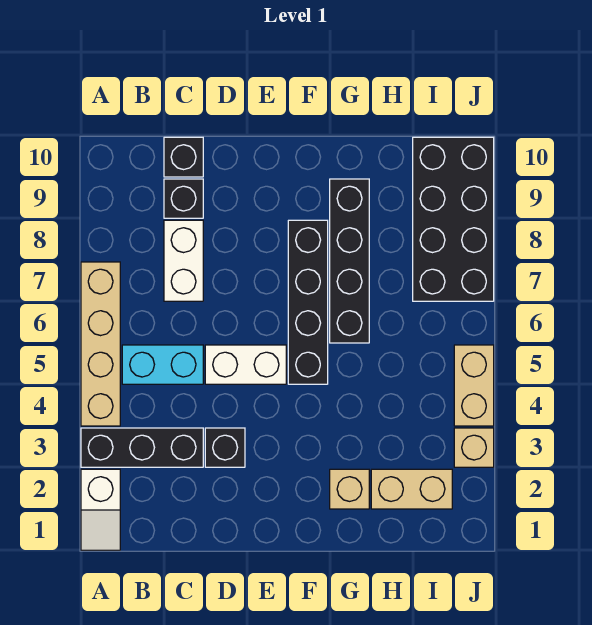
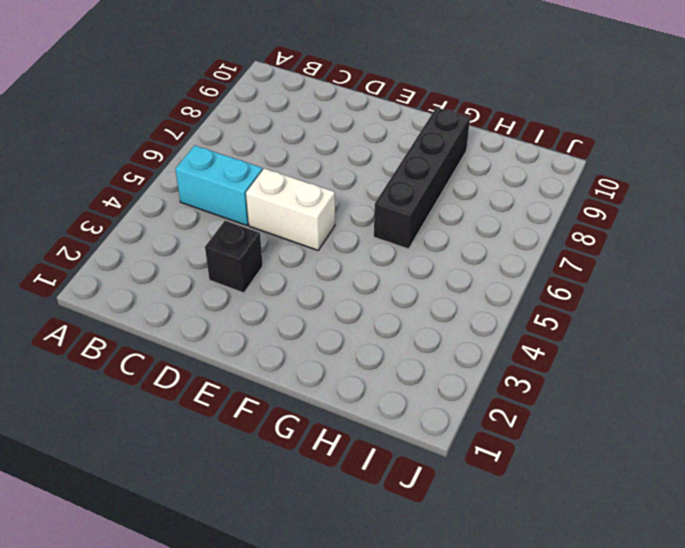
none -> white slope A1:A2 level 1 top 2
none -> black brick A3:C3 level 1
none -> tan brick A4:A7 level 1

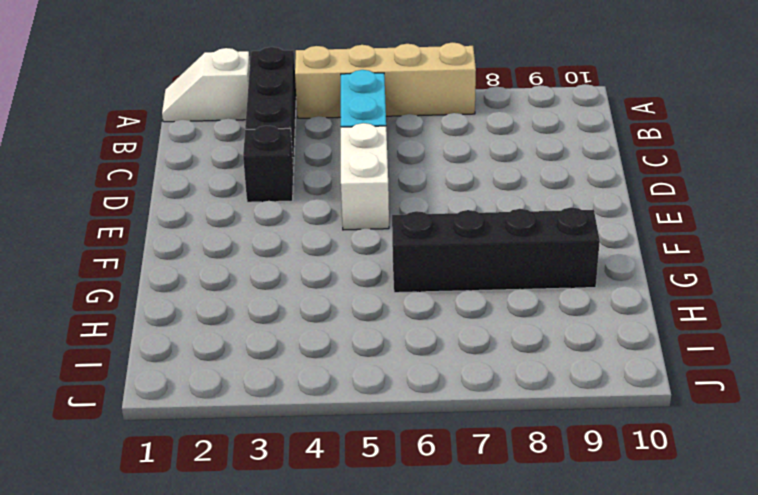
none -> white brick C7:C8 level 1
none -> black brick C9 level 1
none -> black brick C10 level 1

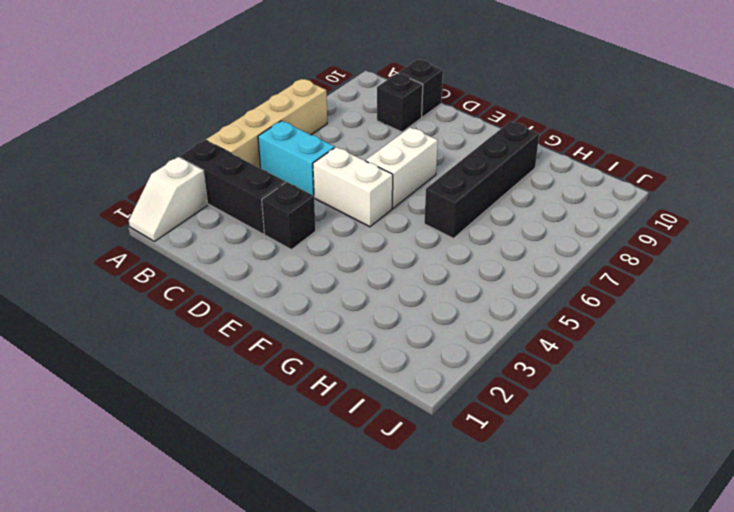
white brick E6:E7 level 1 -> white brick C7:C8 level 1
none -> black brick F5:F8 level 1
none -> tan brick G2 level 1
none -> tan brick H2:I2 level 1

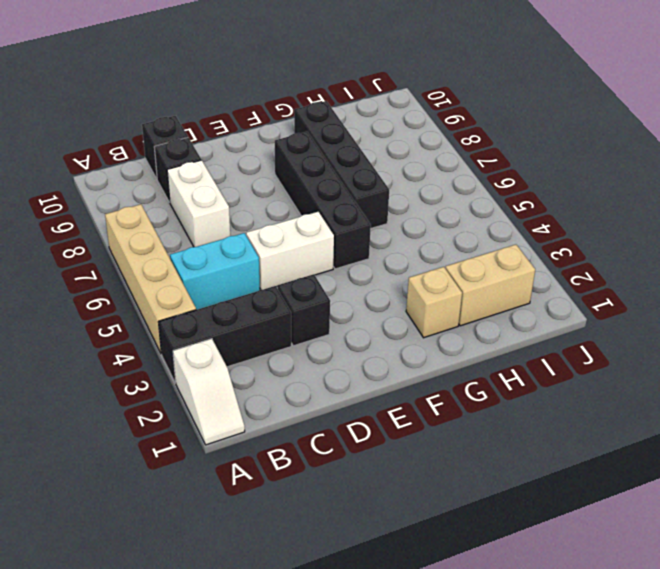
none -> black brick I7:J10 level 1
none -> tan brick J3 level 1
none -> tan brick J4:J5 level 1

